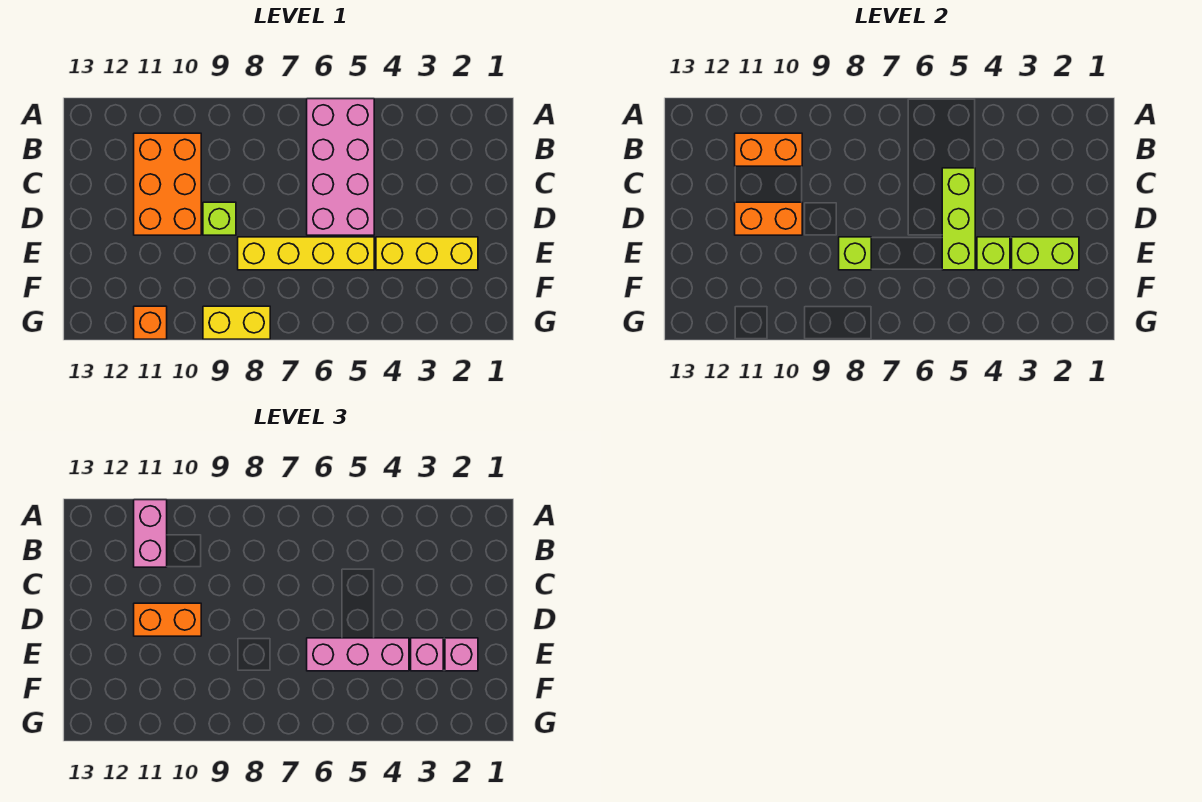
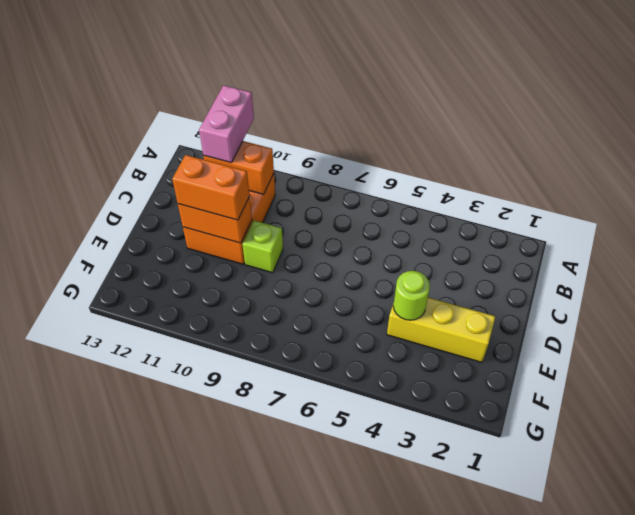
lime round brick E4 level 2 -> lime brick E4 level 2
none -> pink brick A5:D6 level 1
none -> yellow brick E5:E8 level 1
none -> yellow brick G8:G9 level 1

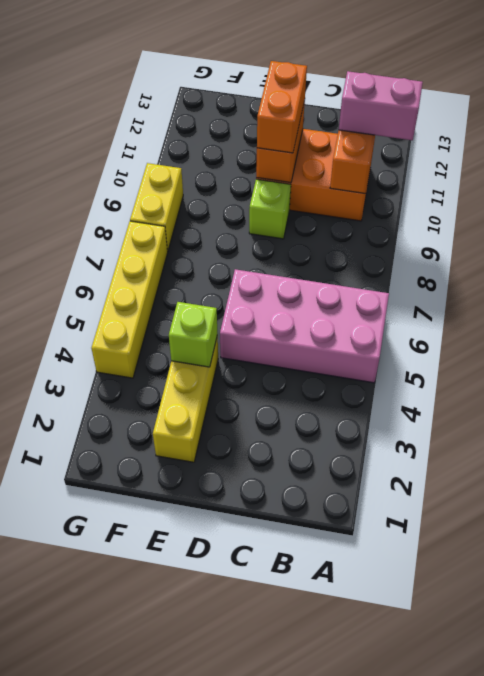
yellow brick G4:G7 level 1 -> yellow brick E5:E8 level 1
none -> orange brick G11 level 1
none -> lime brick C5:E5 level 2
none -> lime brick E2:E3 level 2

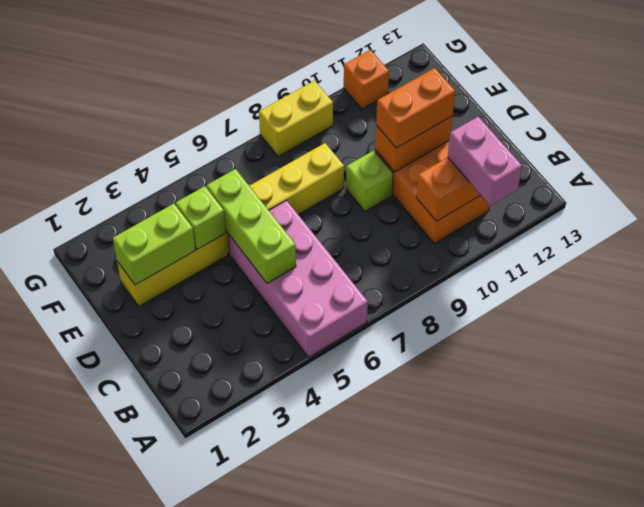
none -> lime brick E8 level 2
none -> pink brick E2 level 3
none -> pink brick E3 level 3

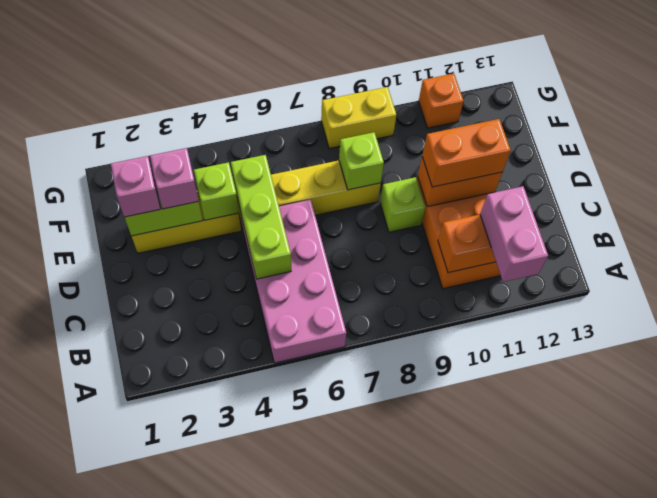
none -> pink brick E4:E6 level 3

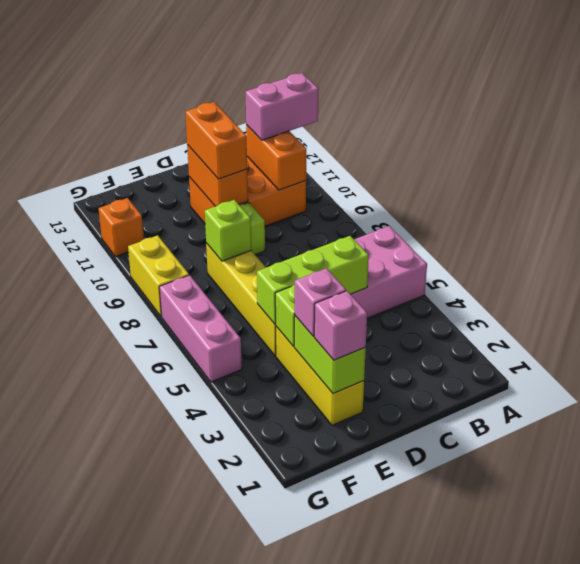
pink brick G5:G7 level 1 -> pink brick E4:E6 level 3

